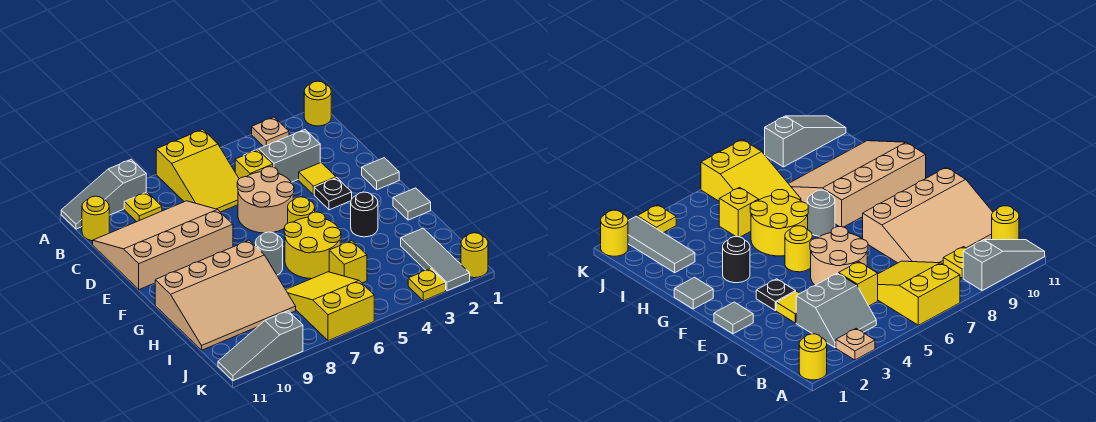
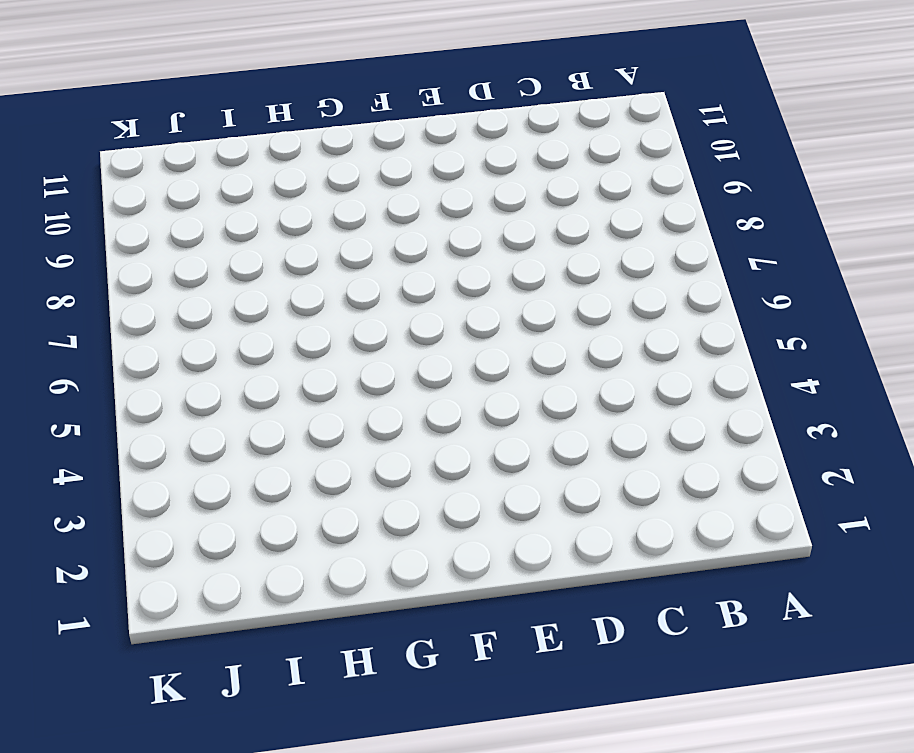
none -> yellow round brick A1 level 1
none -> tan plate A3 level 1
none -> yellow slope A6:C7 level 1 top A

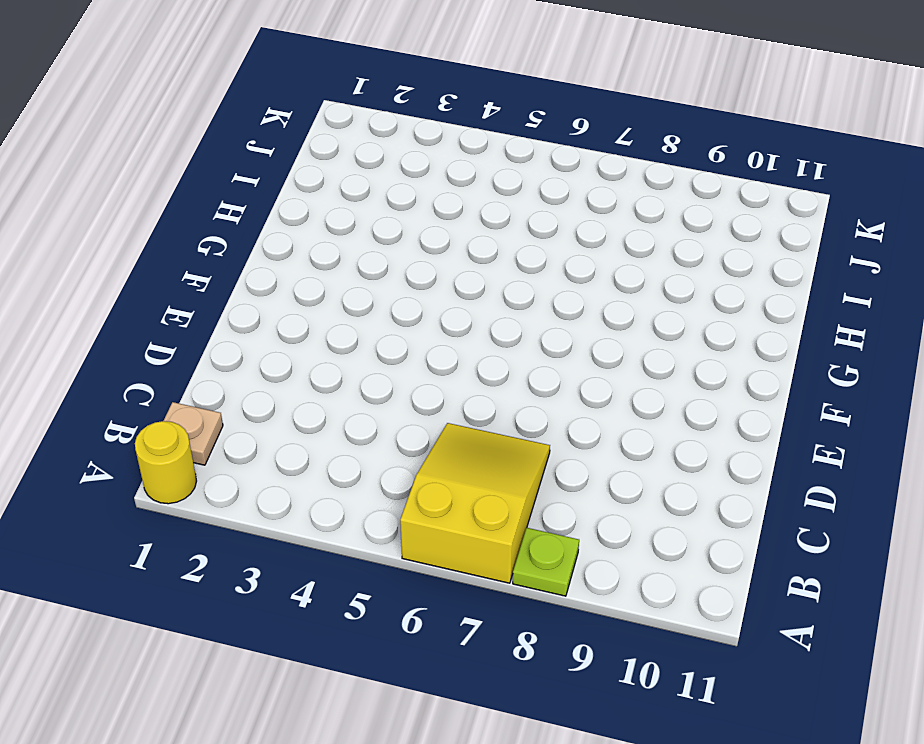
lime plate A8 level 1 -> none
tan plate B1 level 1 -> tan plate A3 level 1
none -> grey slope A9:A11 level 1 top 9
none -> grey slope B3:C4 level 1 top C
none -> yellow plate B9 level 1

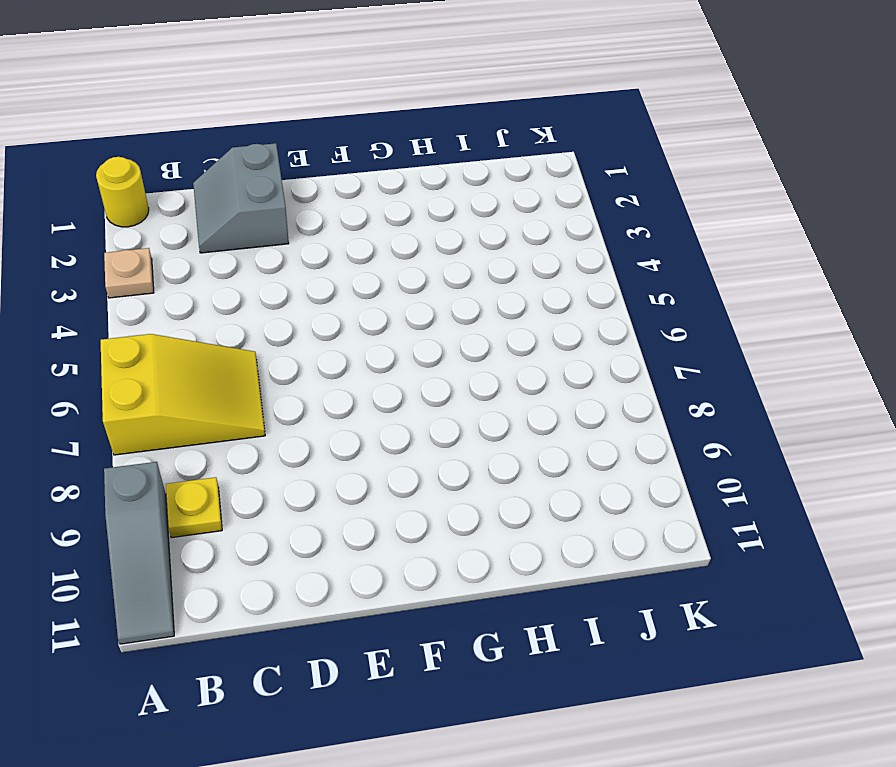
grey slope C1:D2 level 1 top D -> grey slope B3:C4 level 1 top C
none -> yellow round brick B11 level 1
none -> yellow brick C5 level 1
none -> tan slope C8:E11 level 1 top E

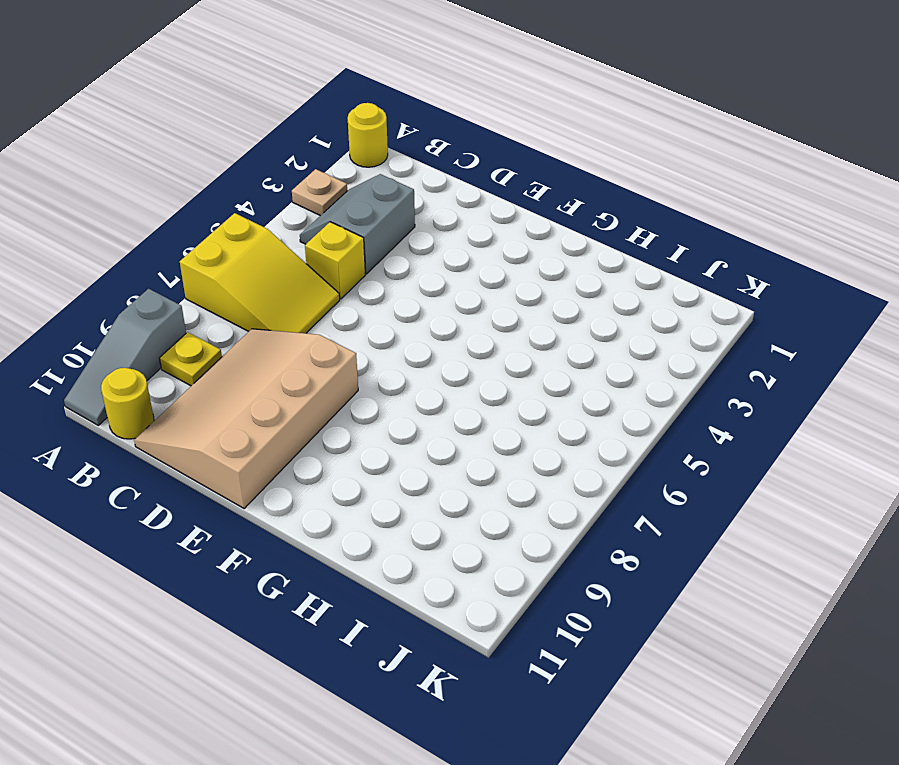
none -> yellow tile D3 level 1
none -> tan round brick D5:E6 level 1
none -> grey tile E1 level 1

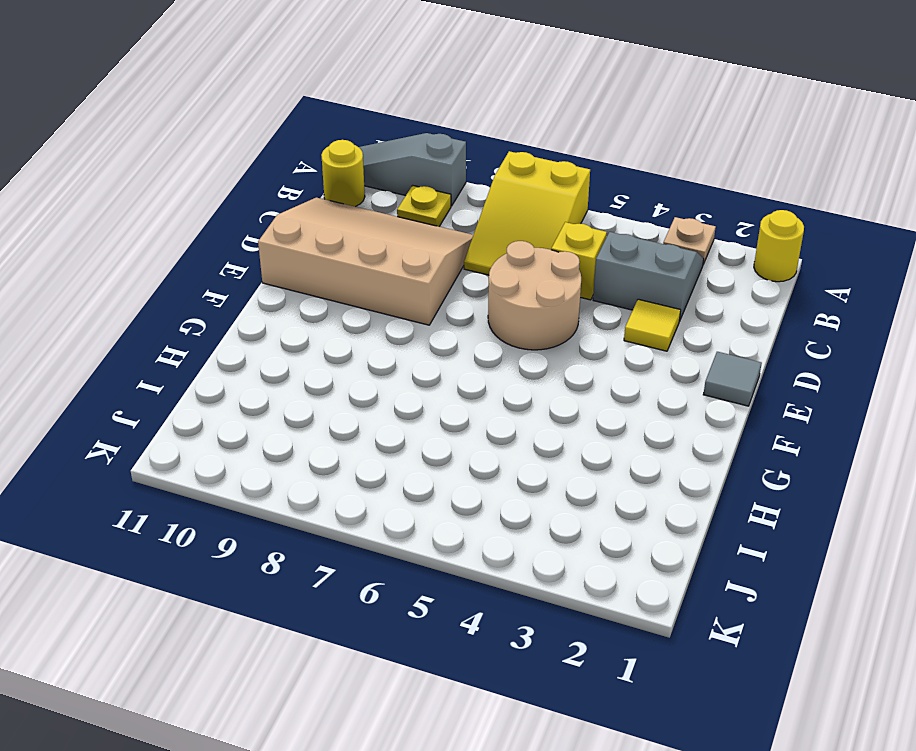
none -> black plate E3 level 1
none -> yellow round brick F5 level 1
none -> grey tile G1 level 1

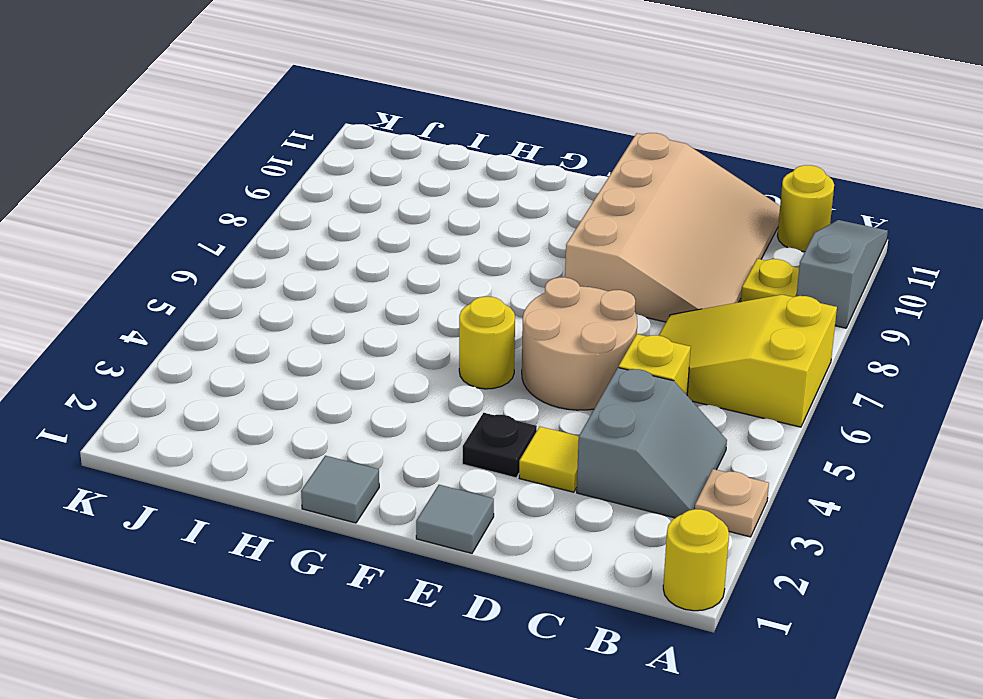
none -> black round brick G3 level 1
none -> yellow round brick G5:H6 level 1
none -> grey round brick G7 level 1

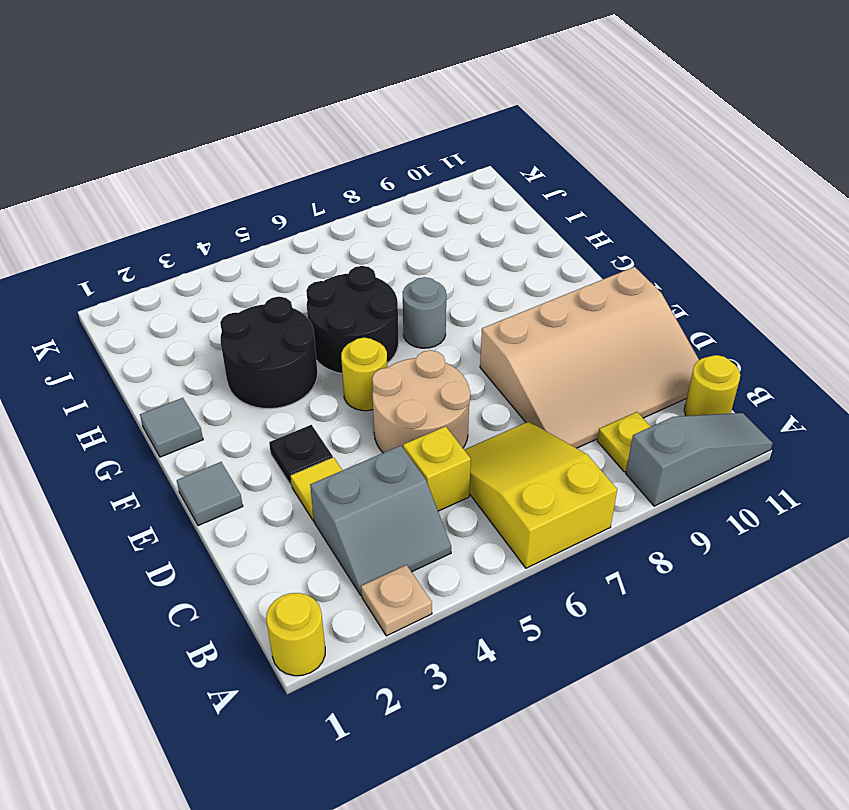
black round brick G3:H4 level 1 -> black round brick G3 level 1
black round brick G5:H6 level 1 -> yellow round brick G5:H6 level 1
none -> tan slope G8:I11 level 1 top G
none -> grey tile I2:K2 level 1
none -> yellow brick I5 level 1

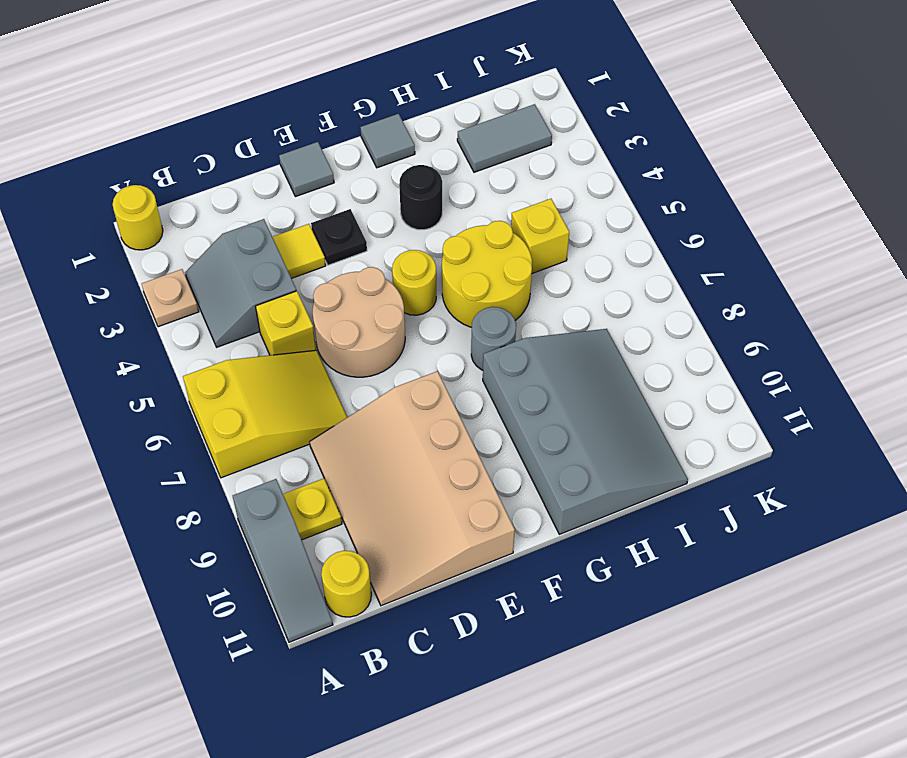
grey slope G8:I11 level 1 top G -> tan slope G8:I11 level 1 top G
grey tile I2:J2 level 1 -> grey tile I2:K2 level 1
none -> yellow slope I6:K7 level 1 top K
none -> yellow round brick K1 level 1
none -> yellow plate K3 level 1

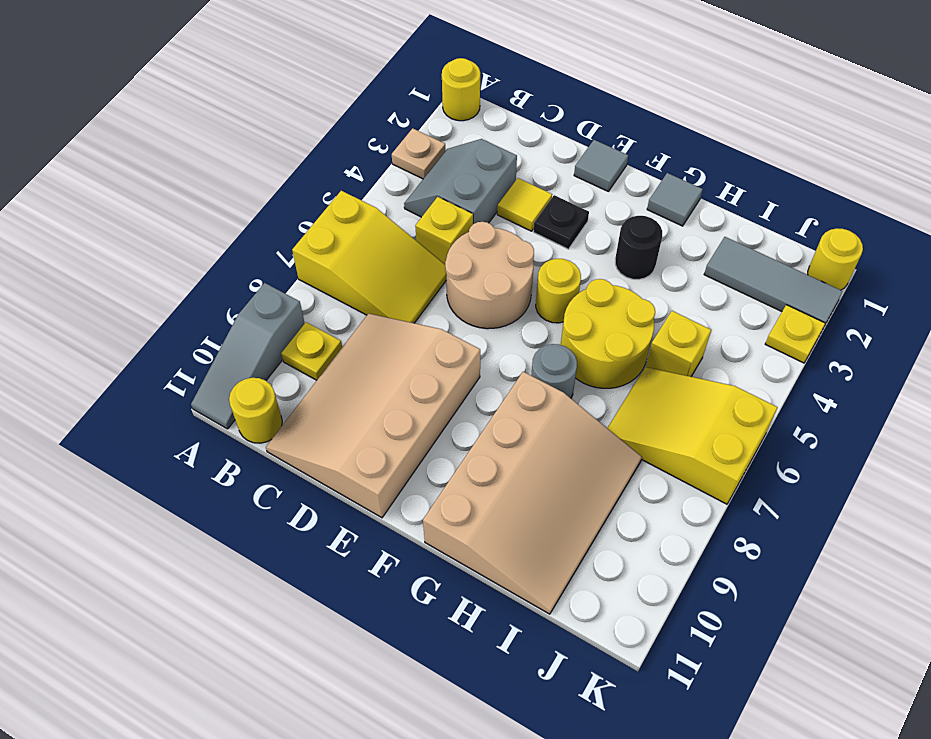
none -> grey slope K9:K11 level 1 top 9

